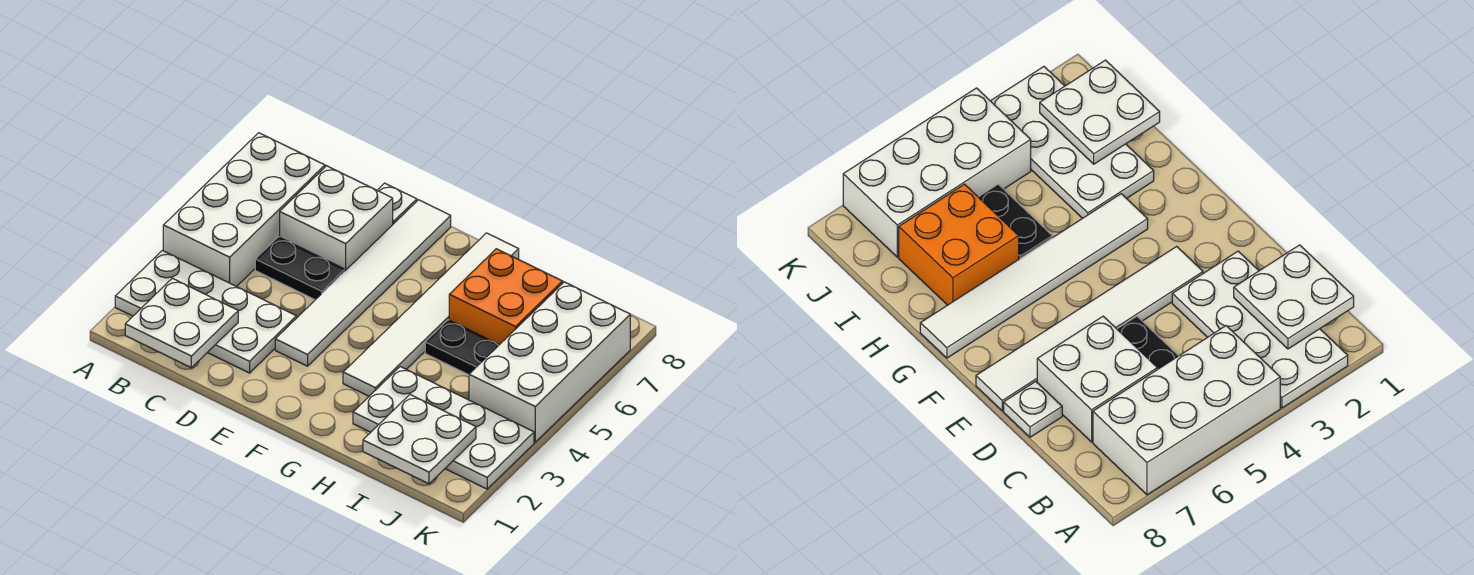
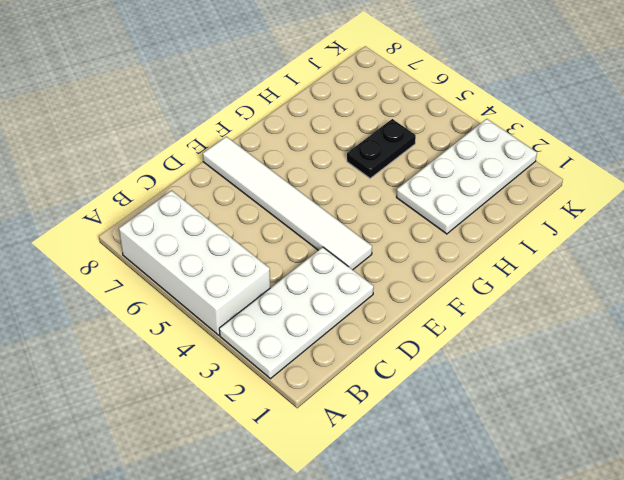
none -> black plate C5:D5 level 1
none -> white brick C6:D7 level 1
none -> white plate D8 level 1

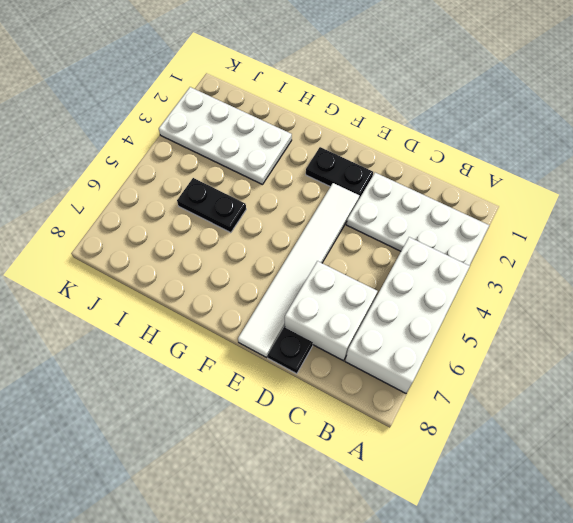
black plate D8 level 1 -> white plate D8 level 1
black plate E2:F2 level 1 -> black plate C5:D5 level 1
none -> white tile G3:G8 level 1
none -> orange brick H6:I7 level 1
none -> white brick J4:K7 level 1

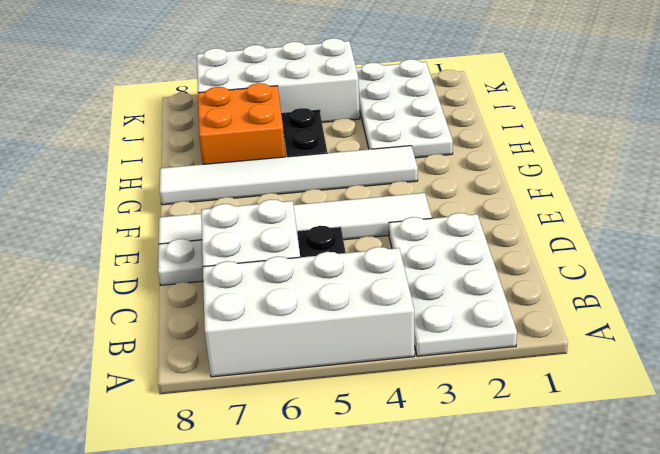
none -> white plate B1:C2 level 2
none -> white plate I1:J2 level 2

